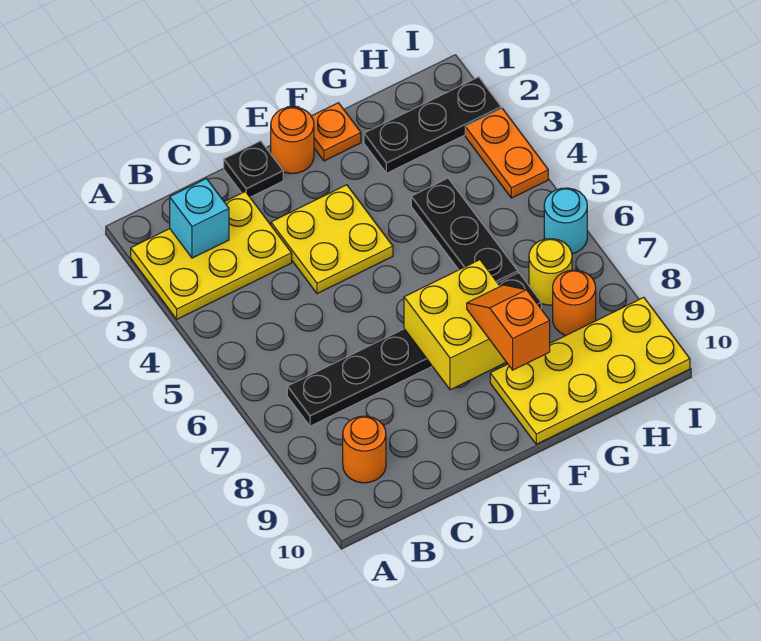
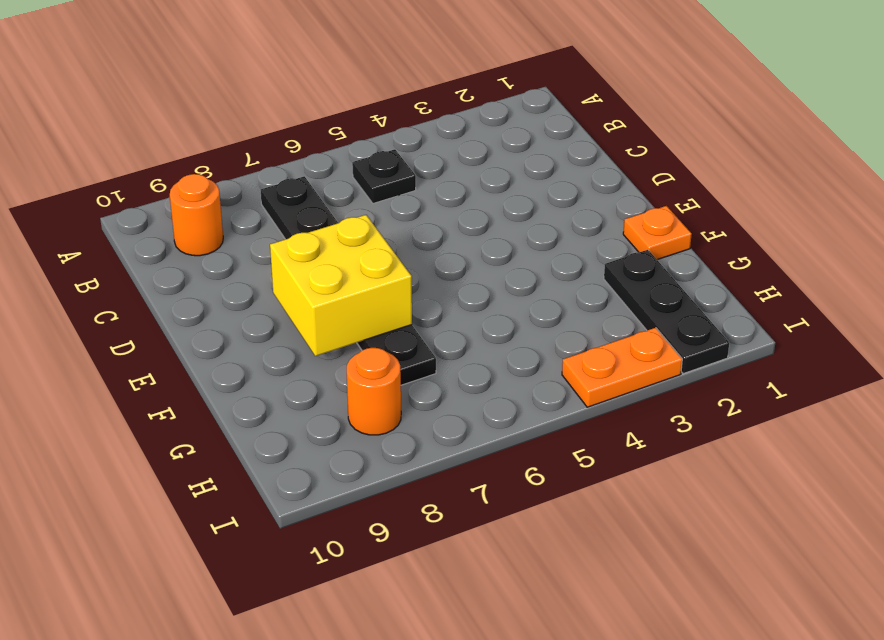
black plate B5 level 1 -> black plate D1 level 1
none -> yellow plate A2:C3 level 1
none -> yellow plate D3:E4 level 1
none -> orange round brick E1 level 1

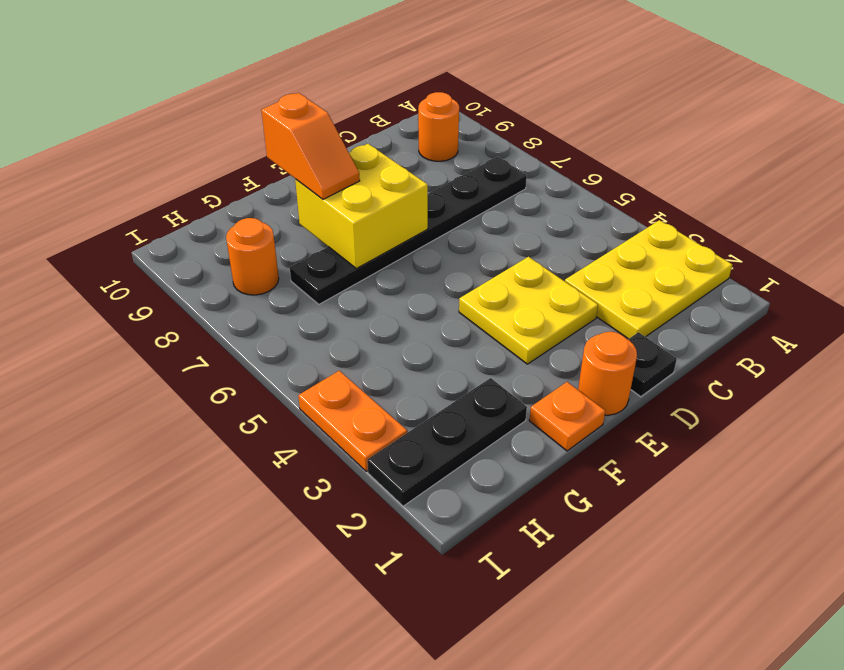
none -> yellow plate F9:I10 level 1
none -> black plate G4:G6 level 1
none -> yellow round brick H7 level 1

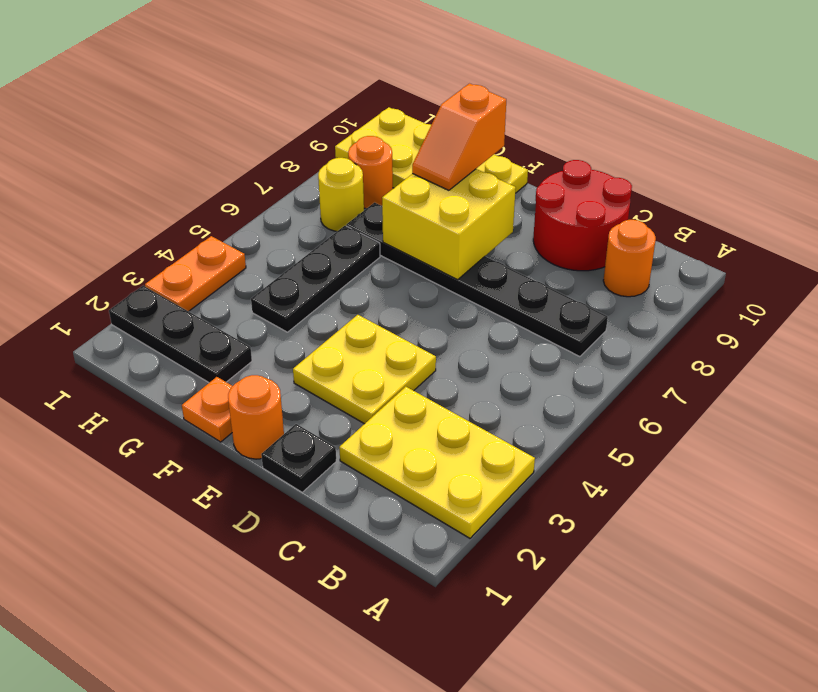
red round brick C9:D10 level 1 -> none
none -> cyan round brick I6 level 1
none -> cyan brick B2 level 2

